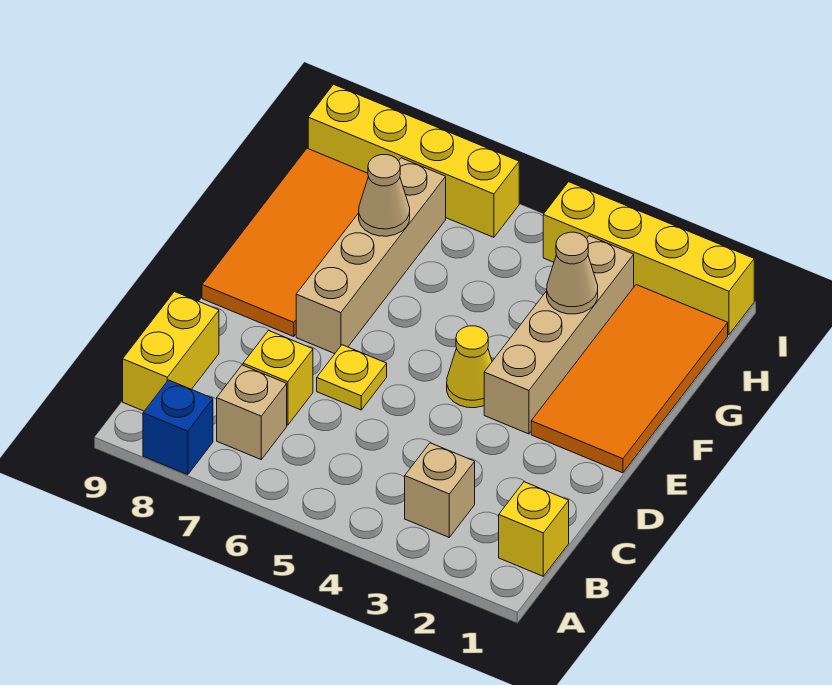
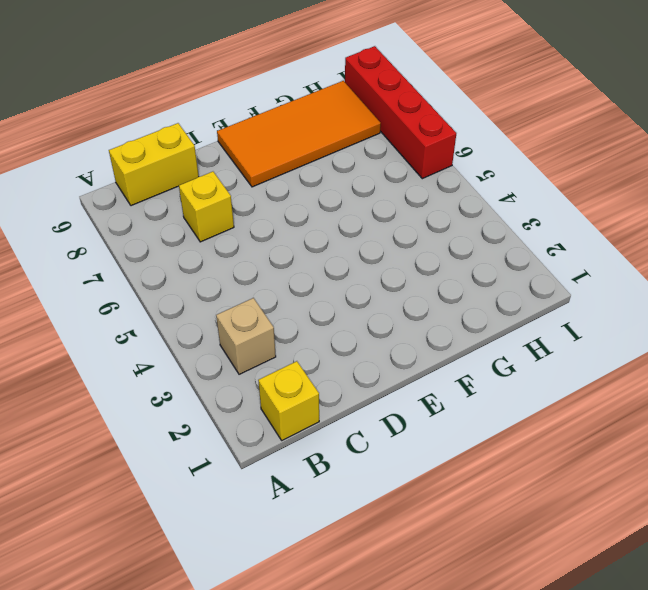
red brick I6:I9 level 1 -> yellow brick I6:I9 level 1
none -> blue brick A8 level 1
none -> tan brick B7 level 1
none -> yellow plate D6 level 1

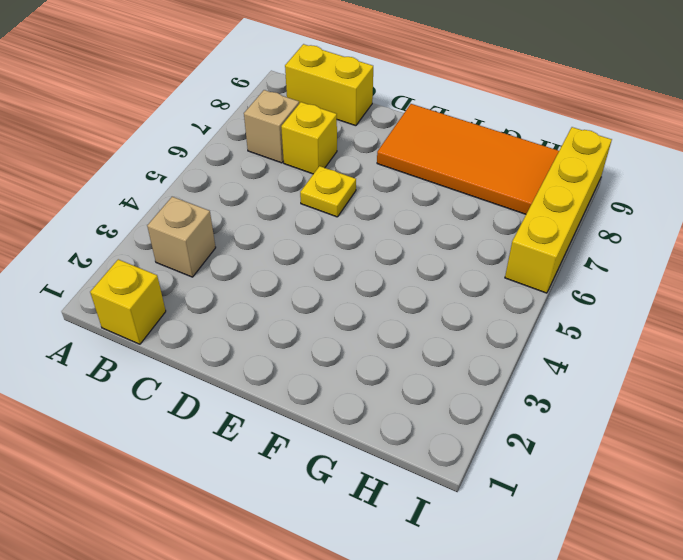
none -> blue brick A8 level 1
none -> orange tile E1:H2 level 1
none -> tan brick E3:H3 level 1

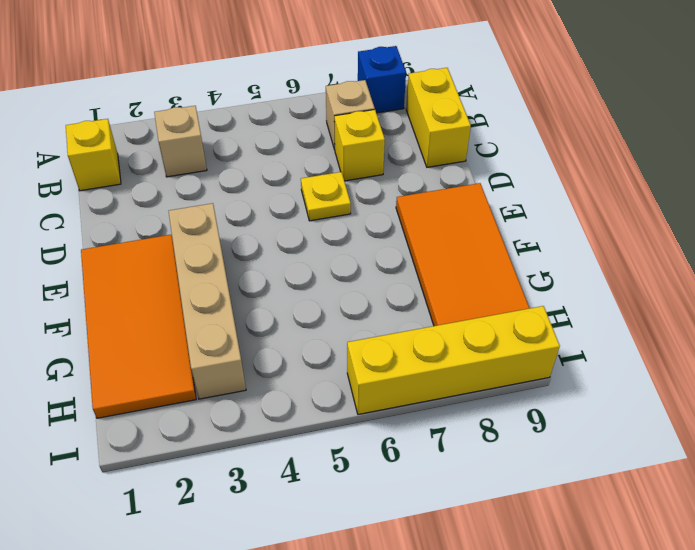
none -> yellow cone E4 level 1
none -> tan brick E7:H7 level 1
none -> yellow brick I1:I4 level 1

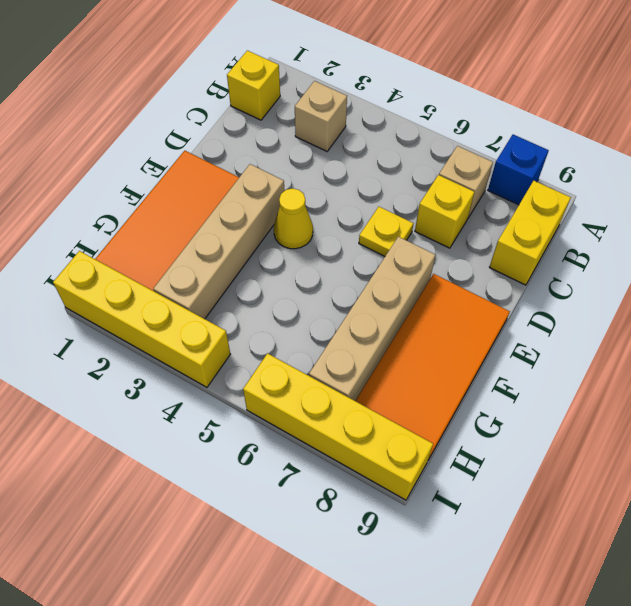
none -> tan cone G3 level 2
none -> tan cone G7 level 2

